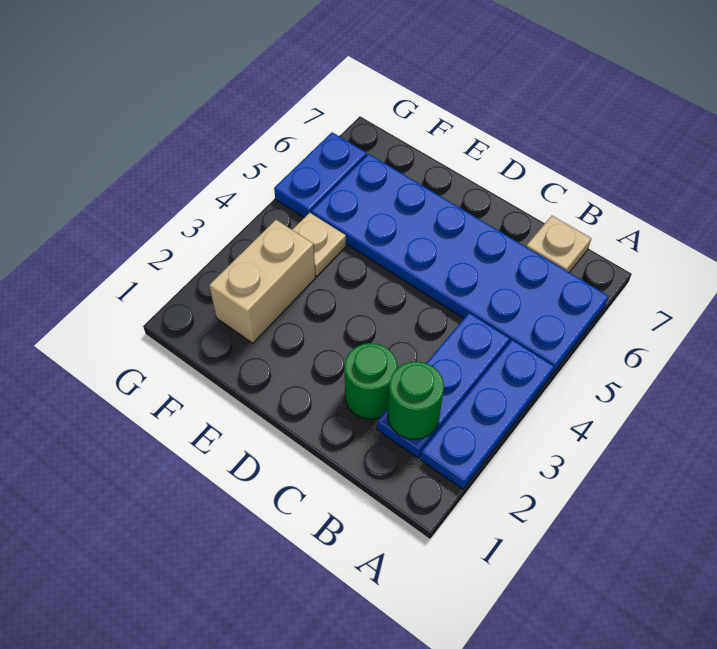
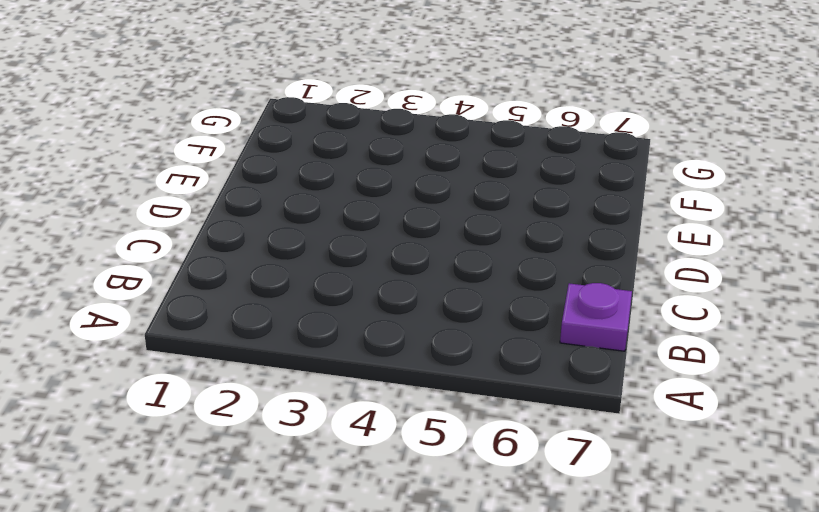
purple plate B7 level 1 -> tan plate B7 level 1
none -> blue plate A2:A4 level 1
none -> blue plate A5:F6 level 1

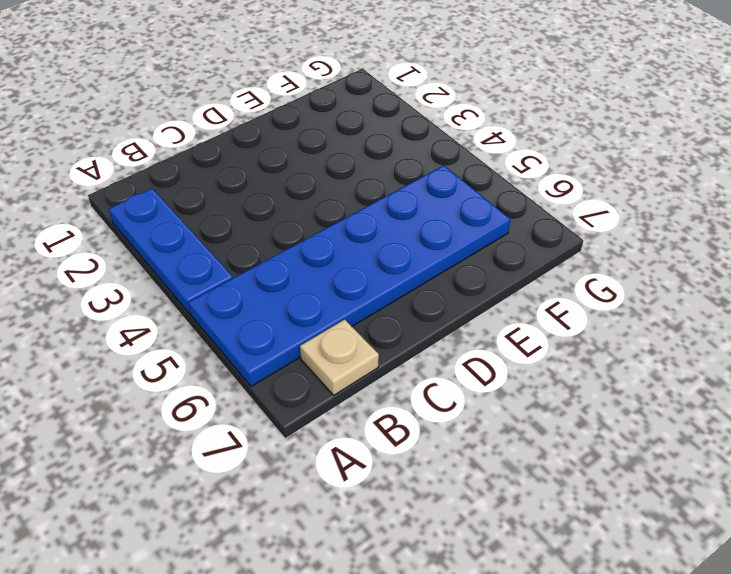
none -> blue plate B2:B4 level 1
none -> green round brick C2 level 1

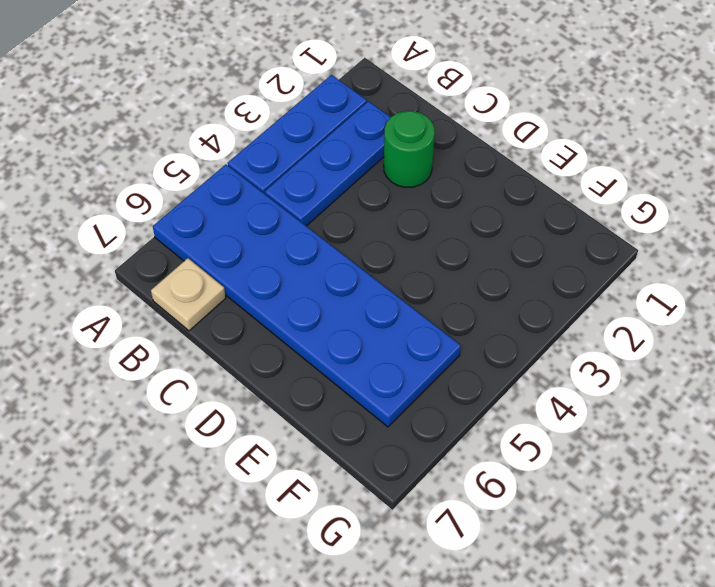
none -> tan brick F2:F3 level 1
none -> tan plate F4 level 1

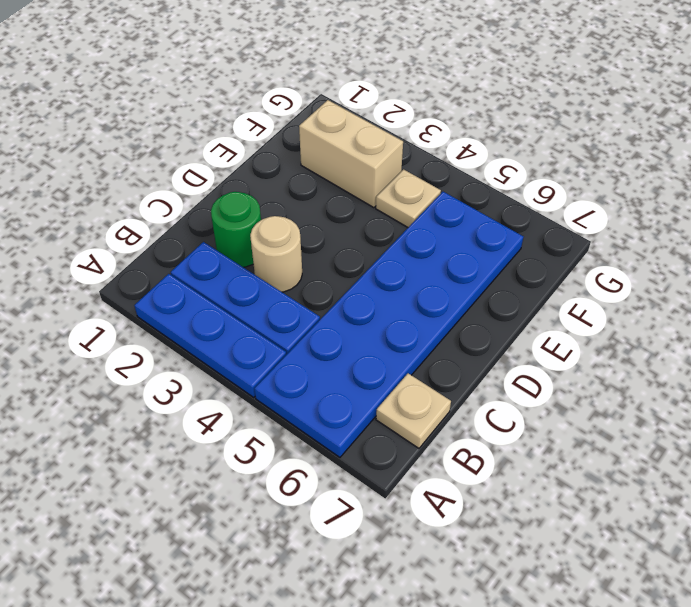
tan round brick C3 level 1 -> none
none -> blue plate G5:G6 level 1
none -> green round brick B2 level 2

